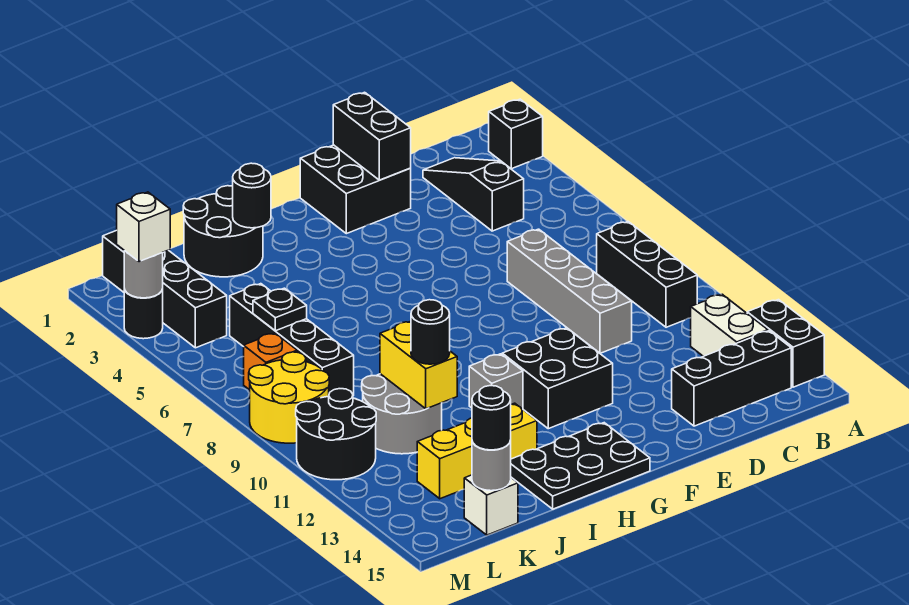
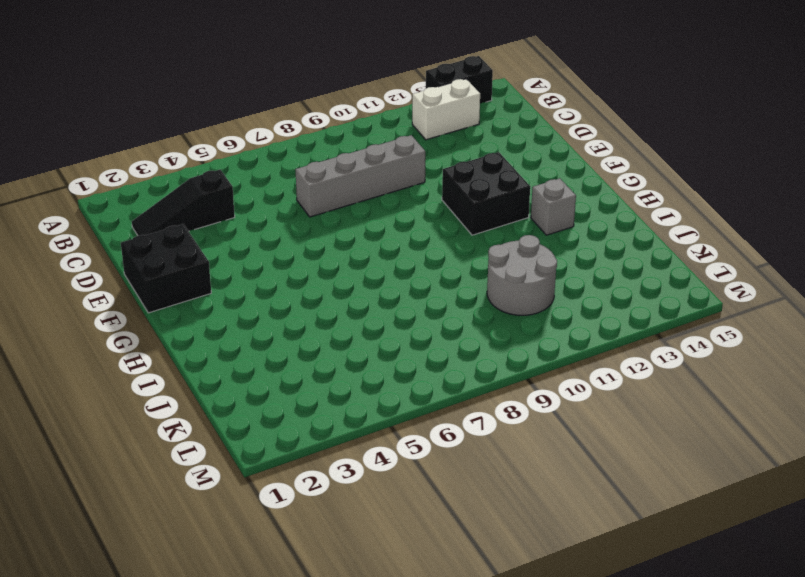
grey brick H13 level 1 -> grey brick H11 level 1
none -> black brick A2 level 1
none -> black brick B8:B10 level 1
none -> black brick B14:D14 level 1
none -> black plate G14:I15 level 1

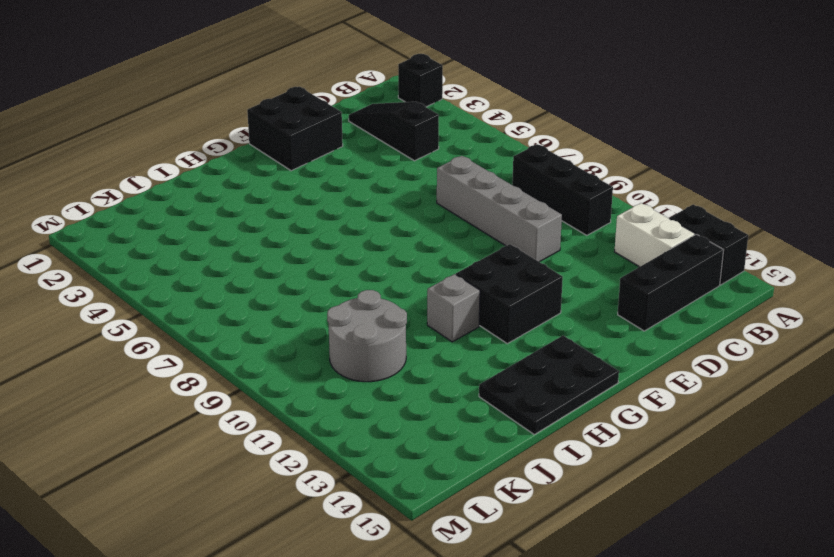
none -> black round brick I1:J2 level 1
none -> yellow brick I13:K13 level 1
none -> black brick K5:K8 level 1
none -> white brick K15 level 1

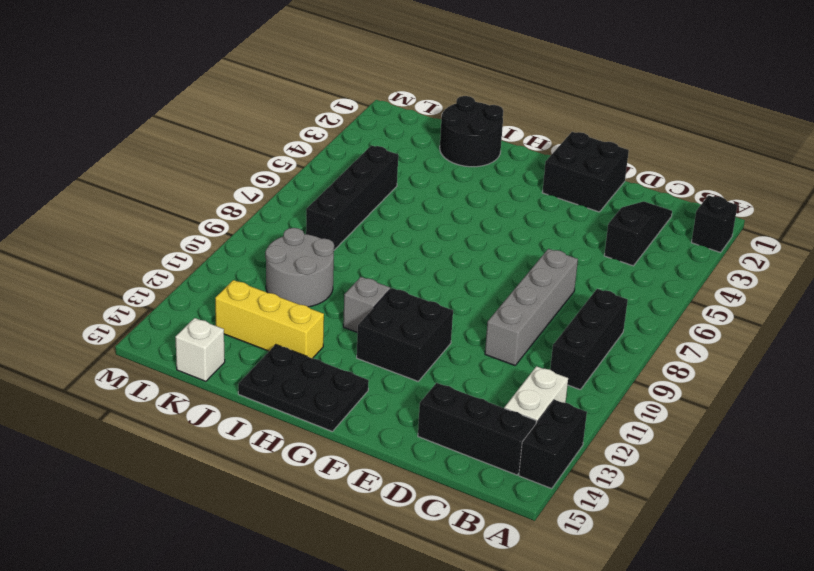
none -> black brick L1:L4 level 1
none -> orange brick L7 level 1
none -> yellow round brick L8:M9 level 1
none -> black round brick L10:M11 level 1

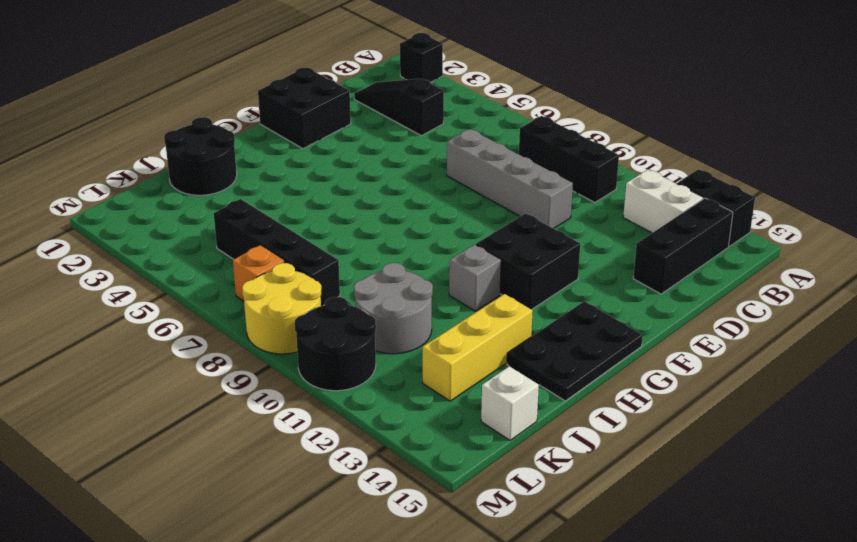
none -> black brick L1:L4 level 1
none -> black round brick M3 level 1
none -> black brick E1:E2 level 2
none -> black round brick I2 level 2

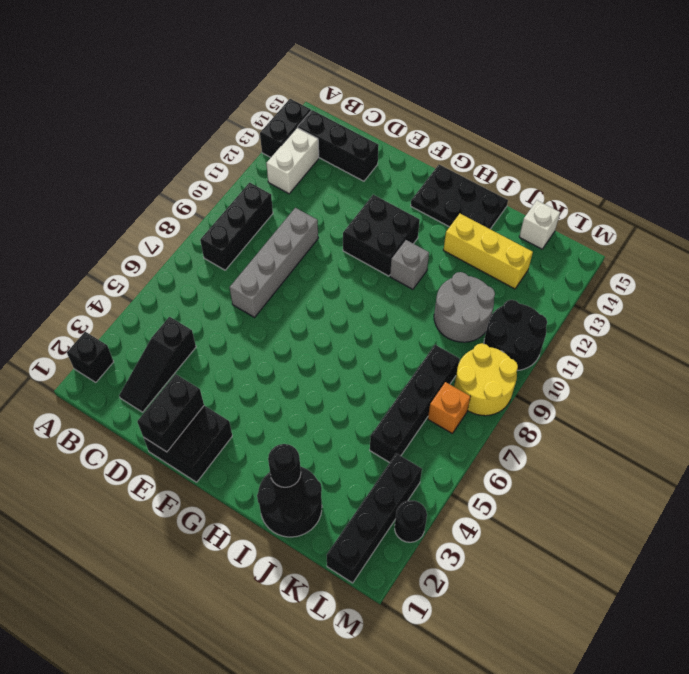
none -> yellow brick J10:J11 level 2
none -> black plate K6 level 2
none -> grey round brick K15 level 2
none -> grey round brick M3 level 2

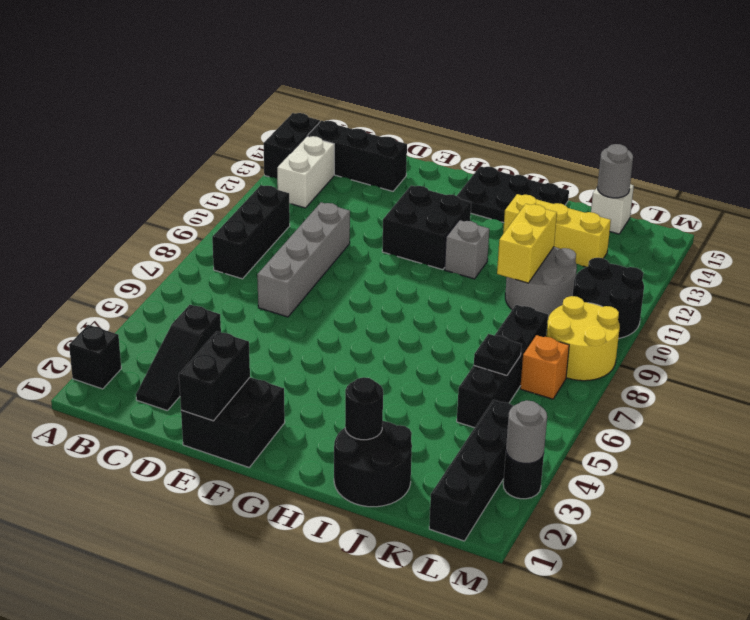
none -> black round brick J11 level 3
none -> black round brick K15 level 3
none -> white brick M3 level 3

